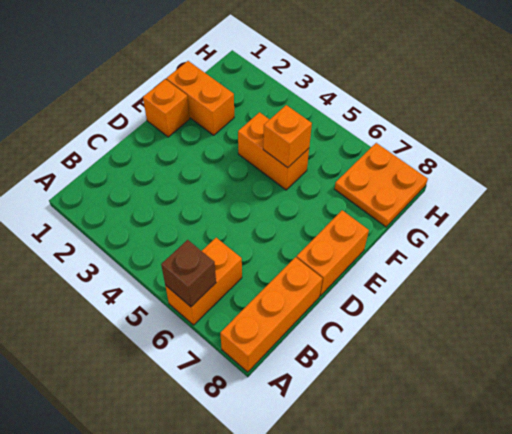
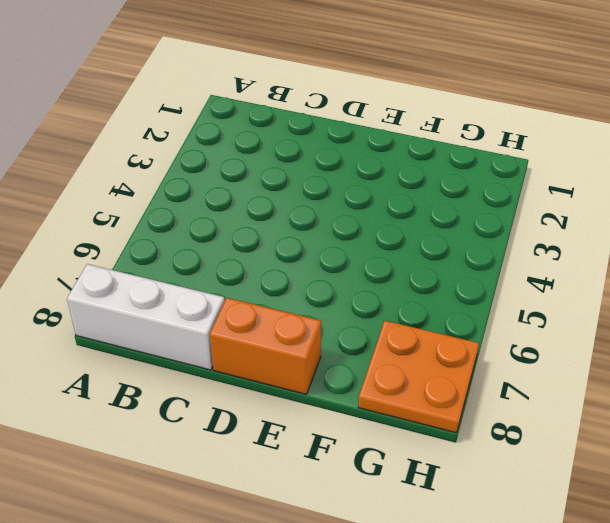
white brick A8:C8 level 1 -> orange brick A8:C8 level 1
none -> orange brick A6:B6 level 1
none -> orange brick E1 level 1

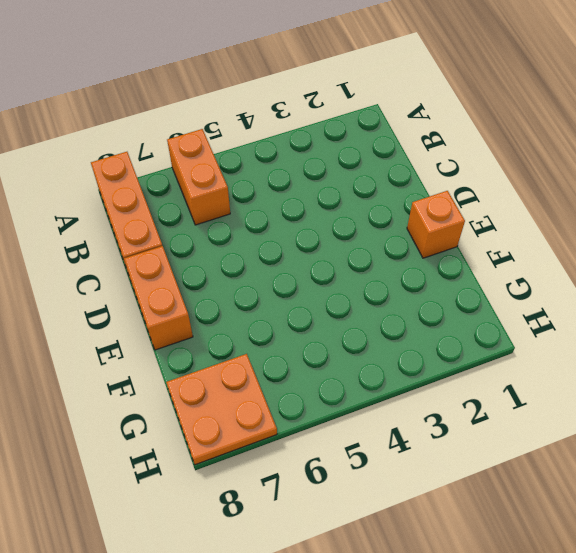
none -> orange brick F1:F2 level 1
none -> orange brick F4:F5 level 1

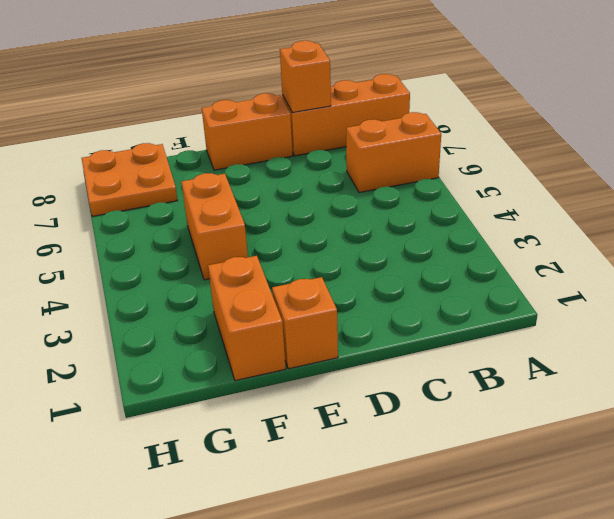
orange brick C8 level 2 -> orange brick F5 level 2
none -> brown brick A6 level 2

